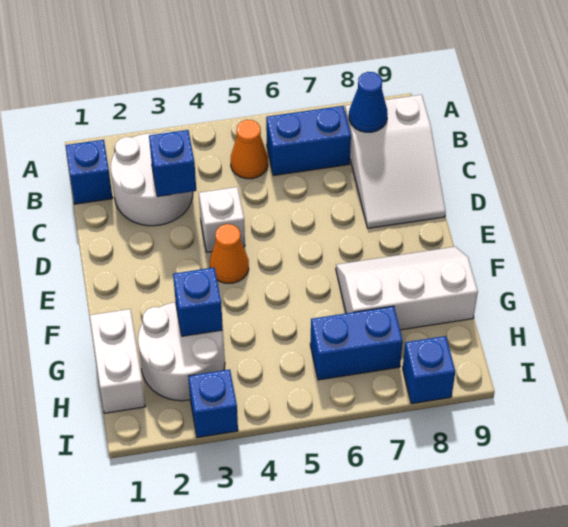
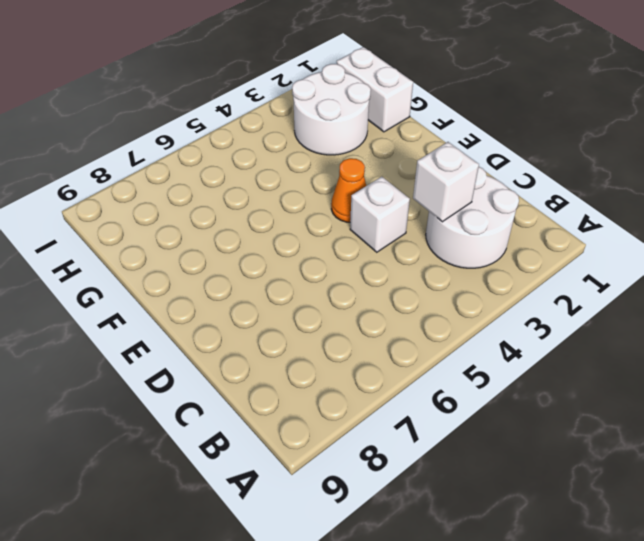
white brick C3 level 2 -> blue brick C3 level 2
none -> blue brick B1 level 1
none -> orange cone B5 level 1
none -> blue brick B6:B7 level 1

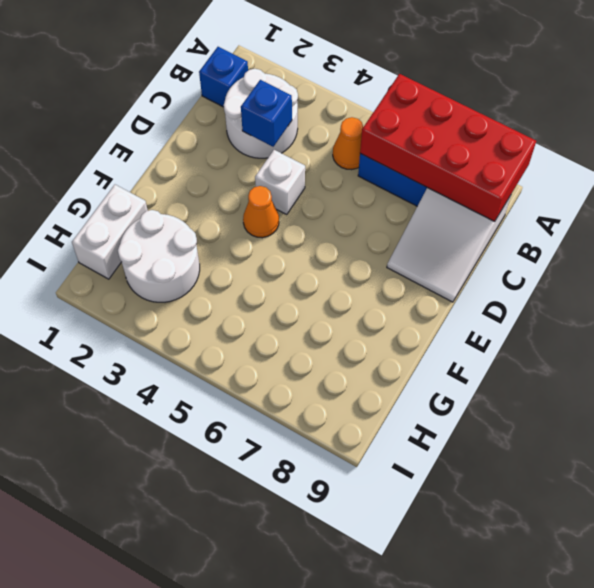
red brick A6:B9 level 2 -> blue cone B8 level 2
none -> white slope F7:G9 level 1 top G
none -> blue brick H6:H7 level 1
none -> blue brick I3 level 1

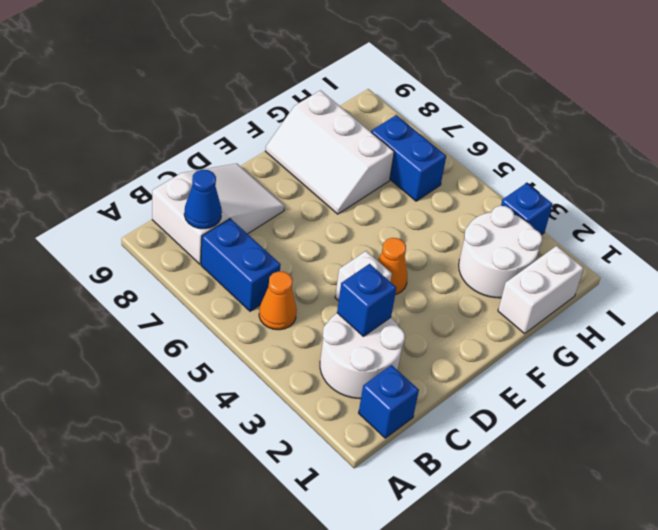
none -> blue brick I8 level 1
none -> blue brick G3 level 2

